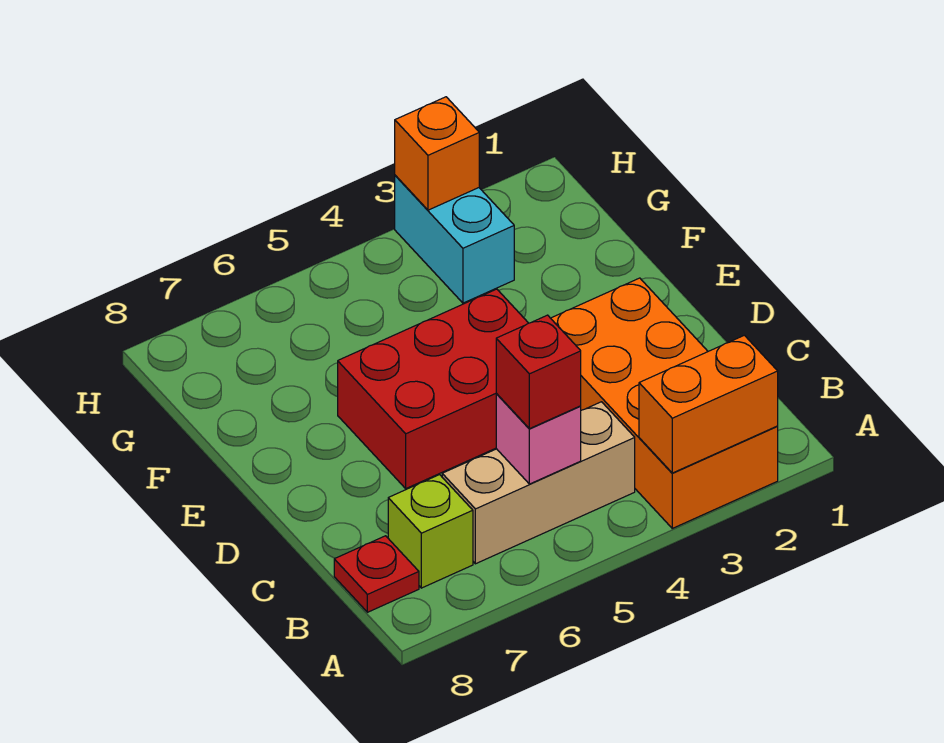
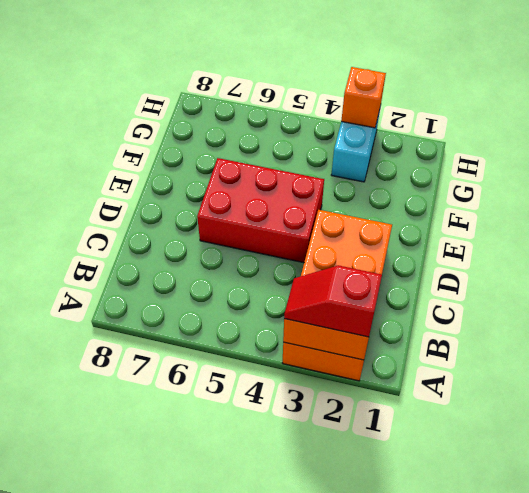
red slope A2:A3 level 3 top 2 -> none
none -> tan brick B4:B6 level 1
none -> lime brick B7 level 1

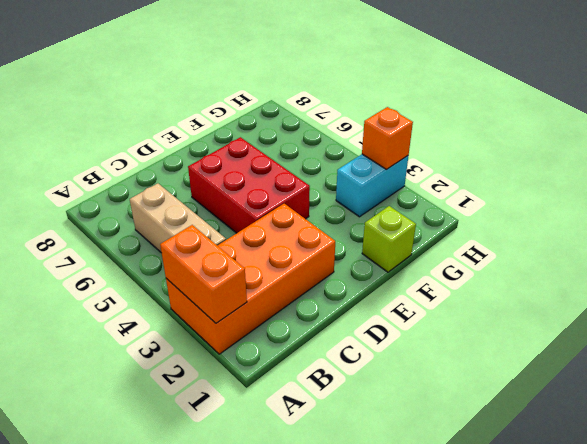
lime brick F1 level 1 -> lime brick B7 level 1
none -> red plate B8 level 1
none -> pink brick B5 level 2

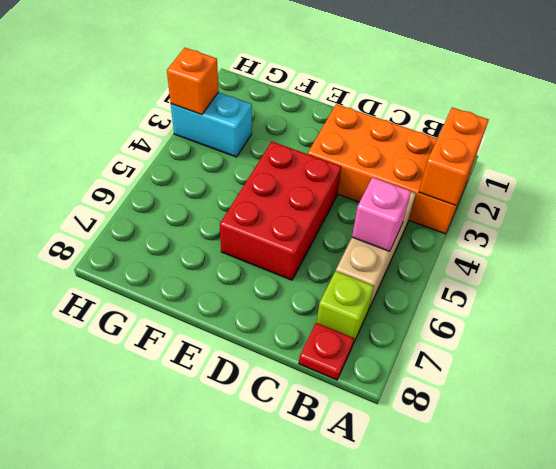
none -> red brick B5 level 3

